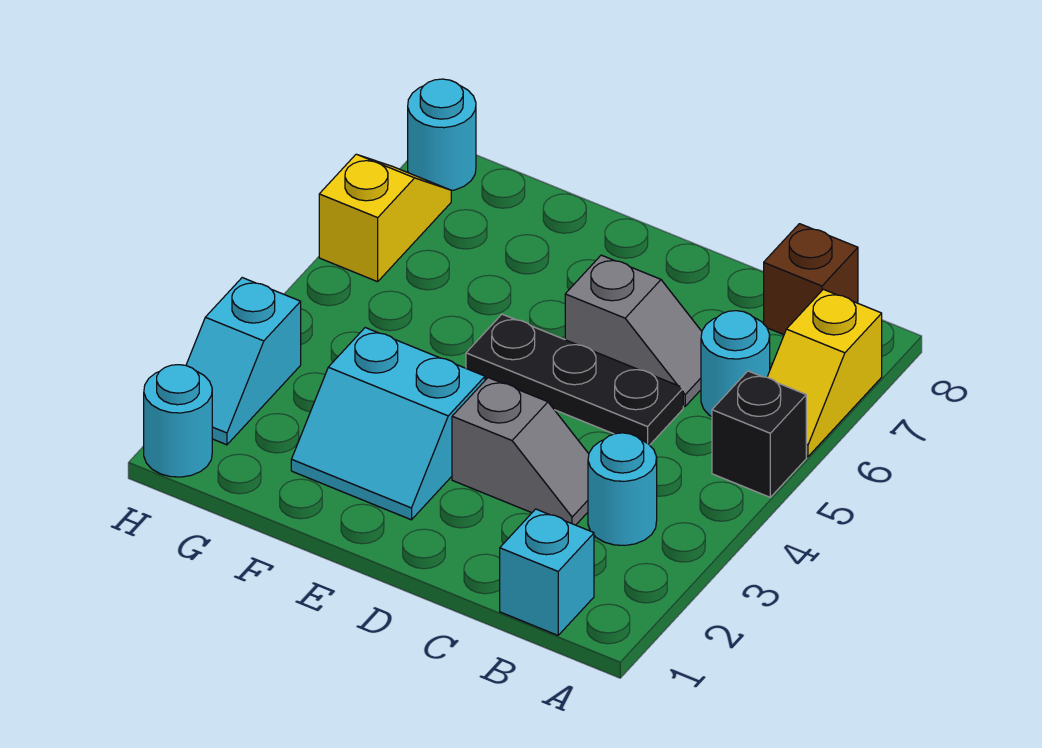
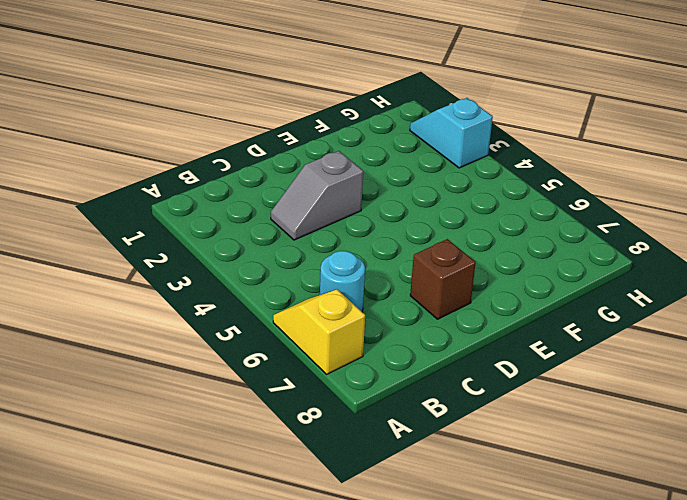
brown brick D7 level 1 -> brown brick B8 level 1
none -> black brick A5 level 1
none -> cyan brick B1 level 1
none -> cyan round brick B3 level 1

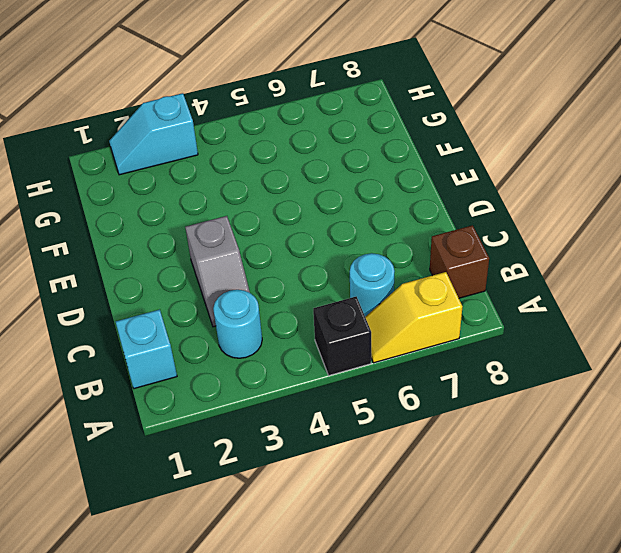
none -> black plate C5:E5 level 1
none -> grey slope C6:D6 level 1 top D
none -> cyan slope E2:F3 level 1 top 3

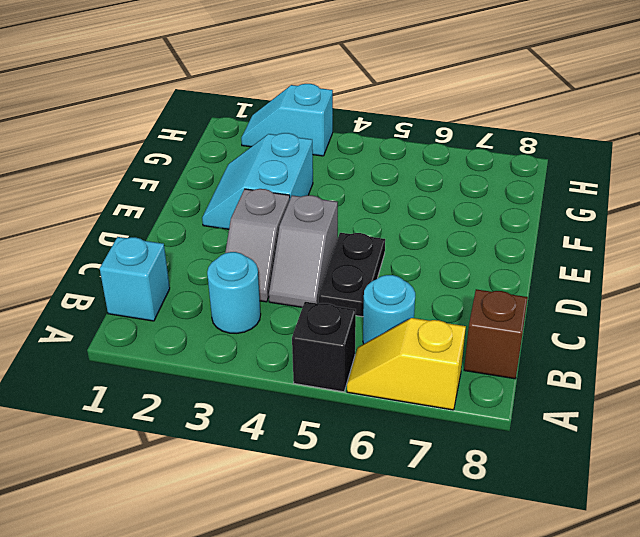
grey slope C4:D4 level 1 top D -> grey slope C6:D6 level 1 top D
black plate C5:D5 level 1 -> black plate C5:E5 level 1
none -> cyan round brick H1 level 1
none -> yellow slope H6:H7 level 1 top 6
none -> cyan round brick H8 level 1

